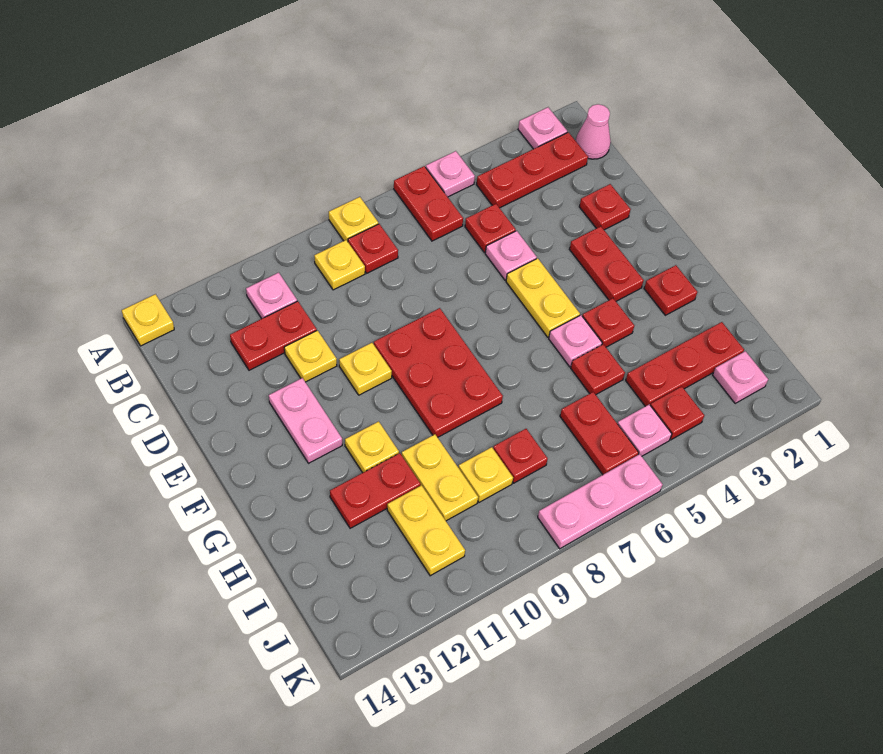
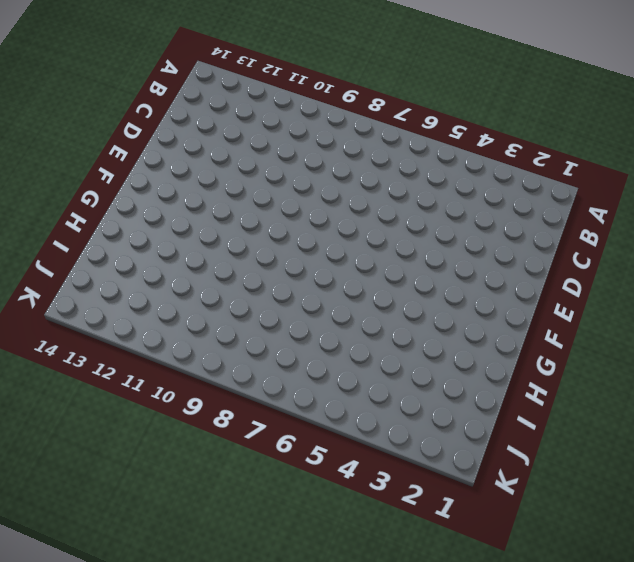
none -> pink plate A2 level 1
none -> pink plate A5 level 1
none -> red plate A6:B6 level 1
none -> yellow plate A8 level 1

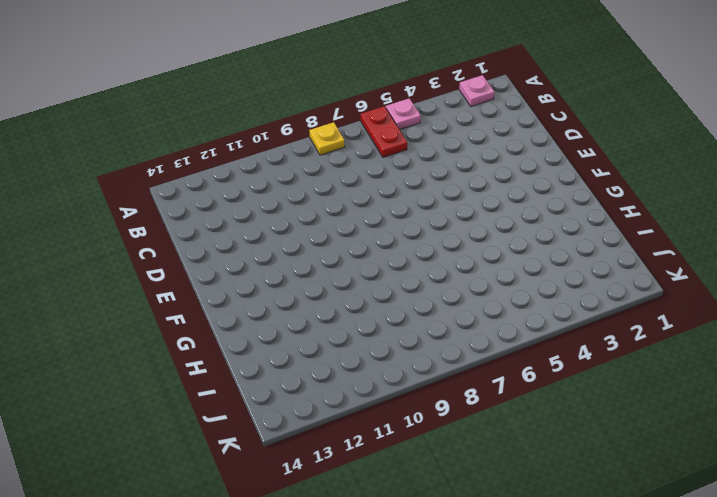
none -> yellow plate A14 level 1
none -> pink cone B1 level 1
none -> red plate B2:B4 level 1
none -> red plate B8 level 1

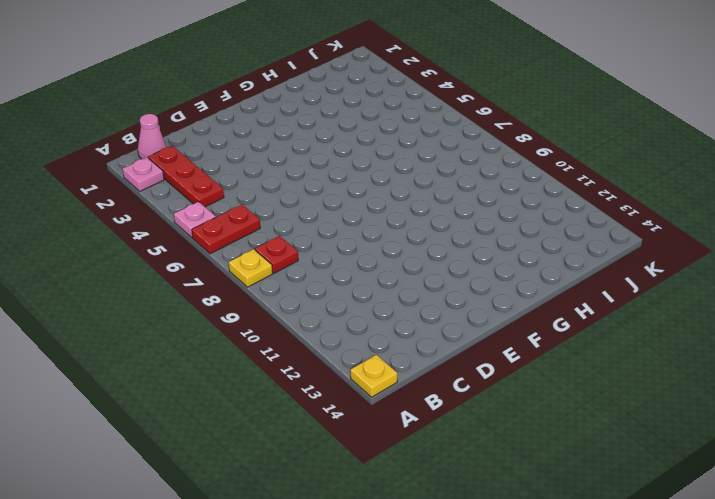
none -> yellow plate B9 level 1
none -> pink plate B11 level 1
none -> red plate C5 level 1
none -> red plate C11:C12 level 1

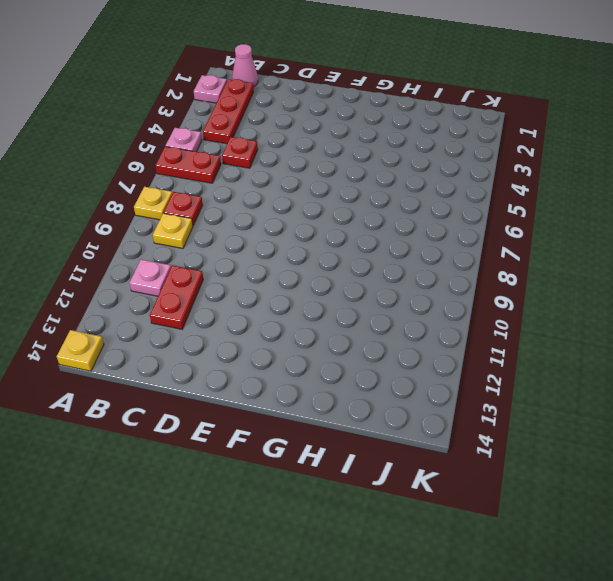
none -> red plate D2 level 1
none -> pink plate D5 level 1
none -> yellow plate D11 level 1
none -> red plate E3:F3 level 1

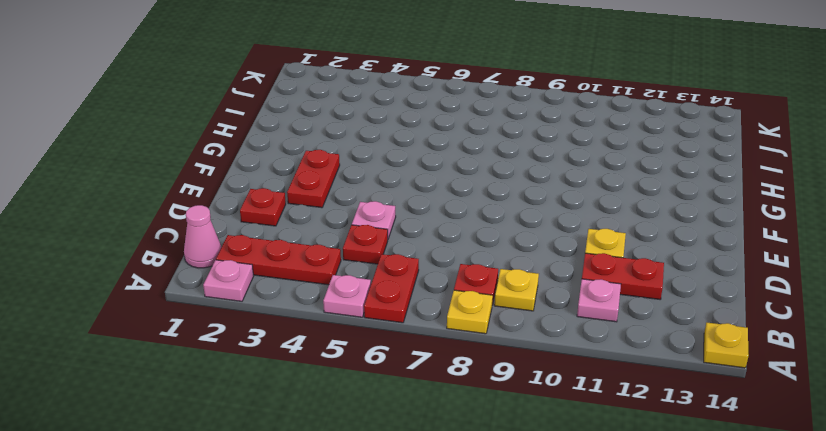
none -> yellow plate E5:F5 level 1
none -> red plate E8:G9 level 1
none -> yellow plate E10 level 1
none -> pink plate E12:F12 level 1

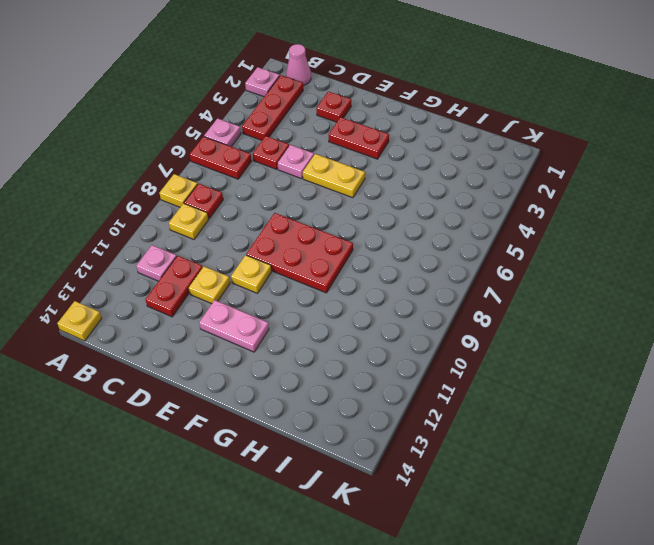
none -> red plate G2 level 1
none -> red plate G4 level 1
none -> pink plate G5 level 1
none -> yellow plate G11 level 1

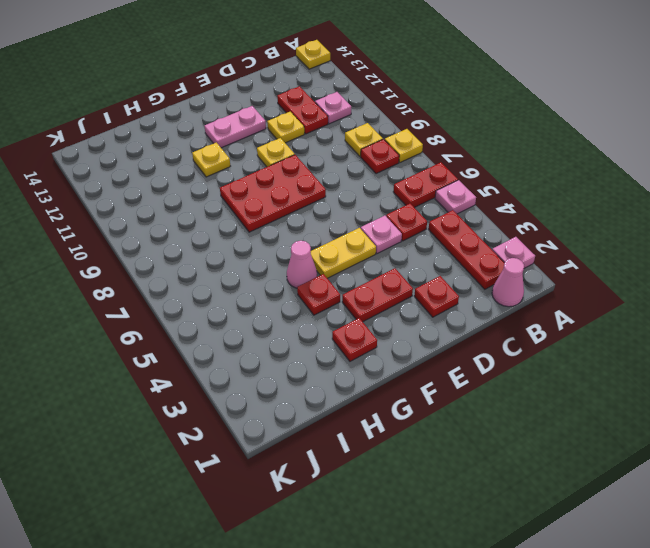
pink cone G5 level 1 -> pink plate G5 level 1
none -> red plate H5 level 1
none -> yellow plate H10:I10 level 1
none -> red plate H11:H12 level 1
none -> red plate I2:I4 level 1

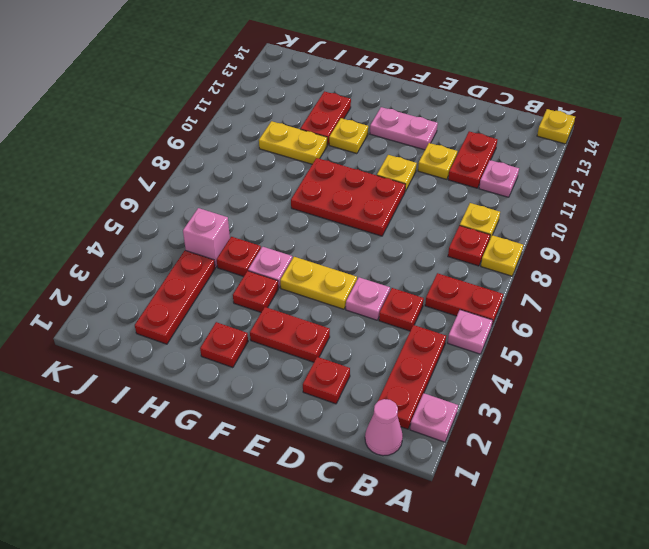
pink brick I5 level 1 -> none
none -> red plate I6:J6 level 1
none -> red plate I8 level 1
none -> yellow plate I9 level 1
none -> yellow plate I11:J11 level 1

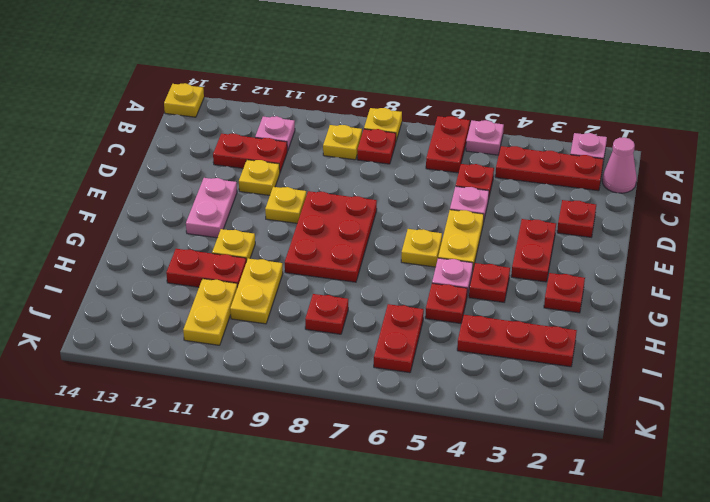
yellow plate F6 level 1 -> yellow plate I9 level 1
none -> pink plate J2 level 1
none -> red plate J4 level 1
none -> pink plate J5 level 1
none -> pink plate K6:K8 level 1

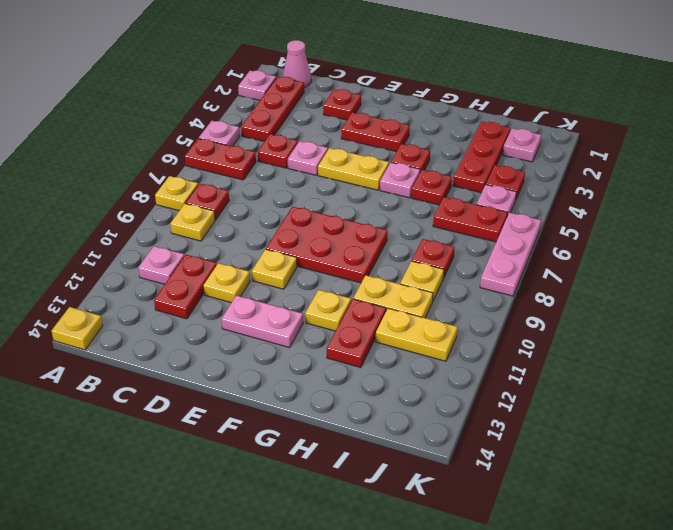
none -> red plate G2 level 1

